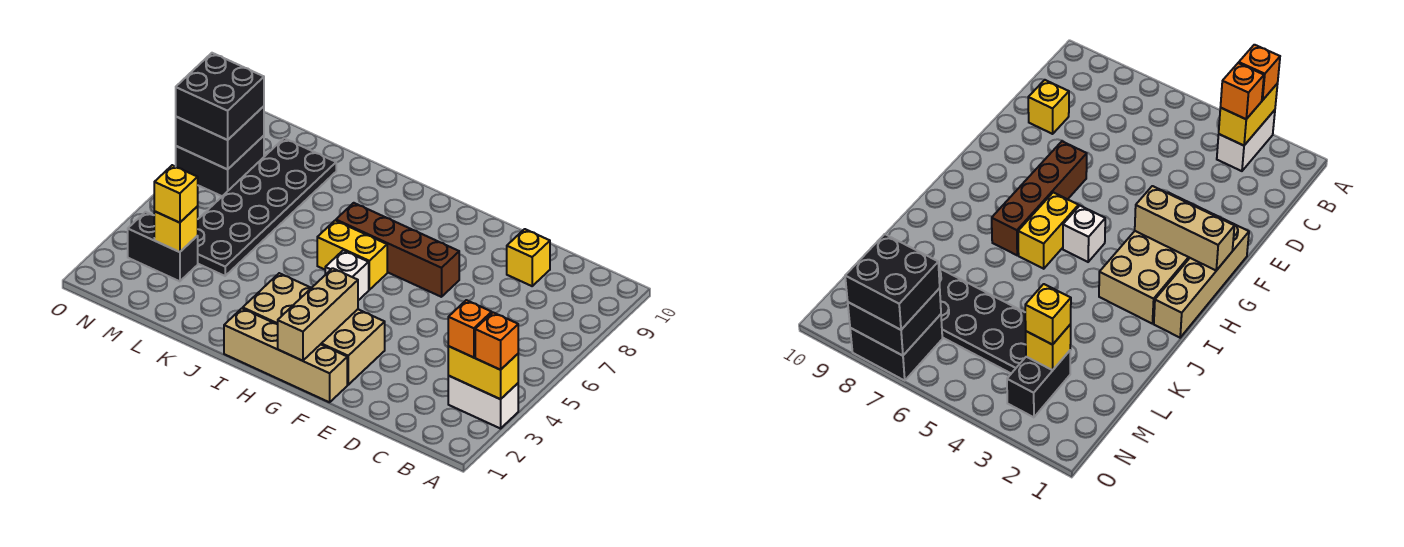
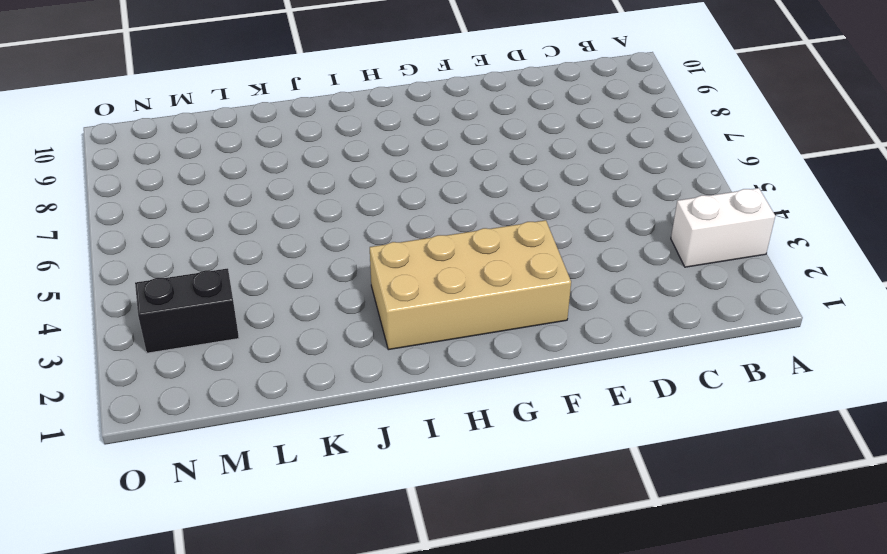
none -> yellow brick D9 level 1
none -> tan brick F1:I1 level 1
none -> brown brick F7:I7 level 1

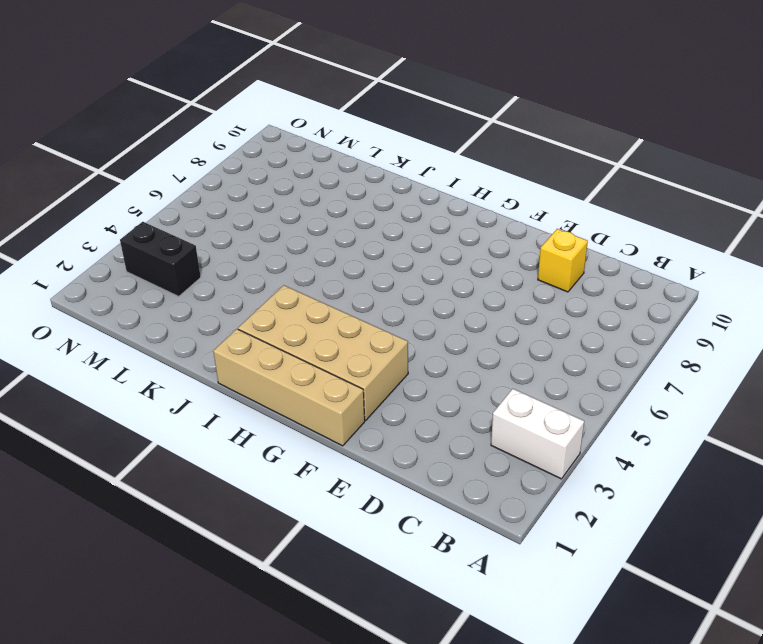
none -> brown brick F7:I7 level 1
none -> white brick H5 level 1
none -> yellow brick H6:I6 level 1

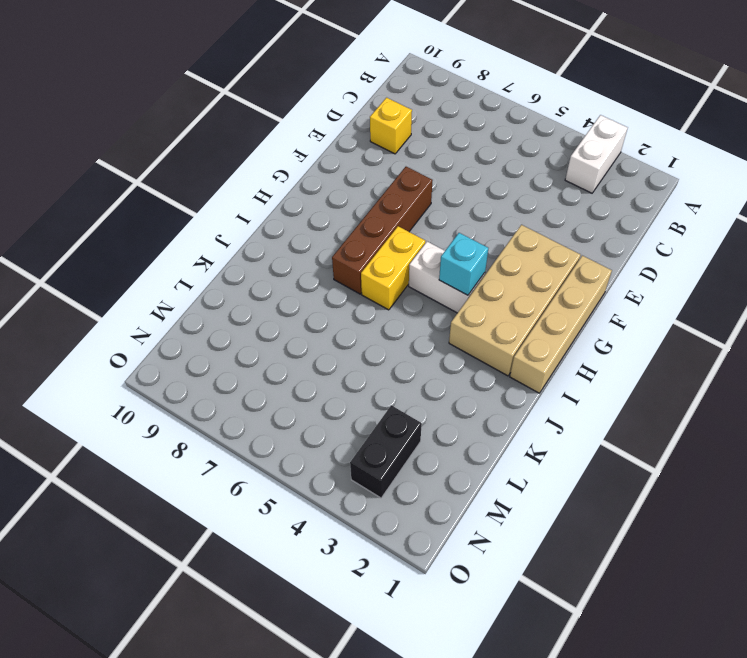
white brick H4:H5 level 1 -> white brick H5 level 1
cyan brick H4 level 2 -> none
none -> black plate L4:M9 level 1
none -> black brick N7:O8 level 1
none -> yellow brick A3:B3 level 2

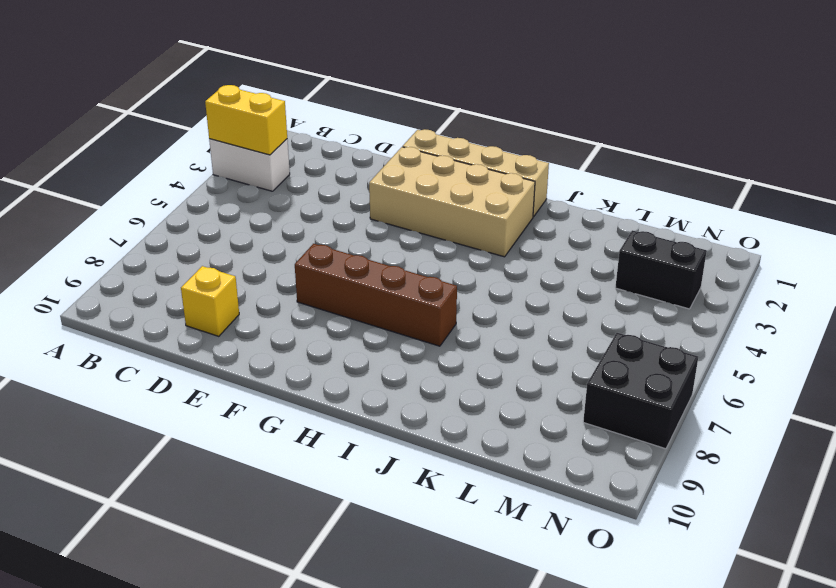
none -> white brick H5 level 1
none -> yellow brick H6:I6 level 1
none -> black plate L4:M9 level 1

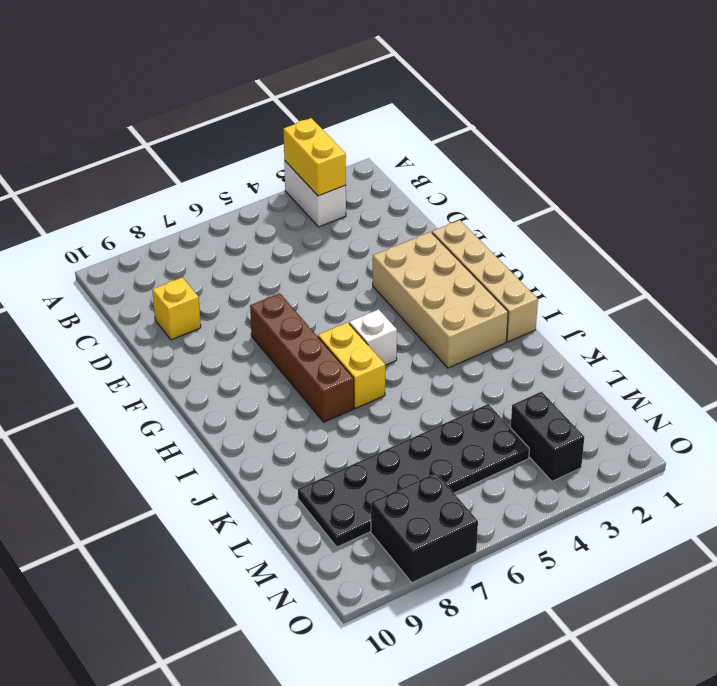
none -> tan brick G1:G3 level 2
none -> yellow brick M3 level 2
none -> black brick N7:O8 level 2

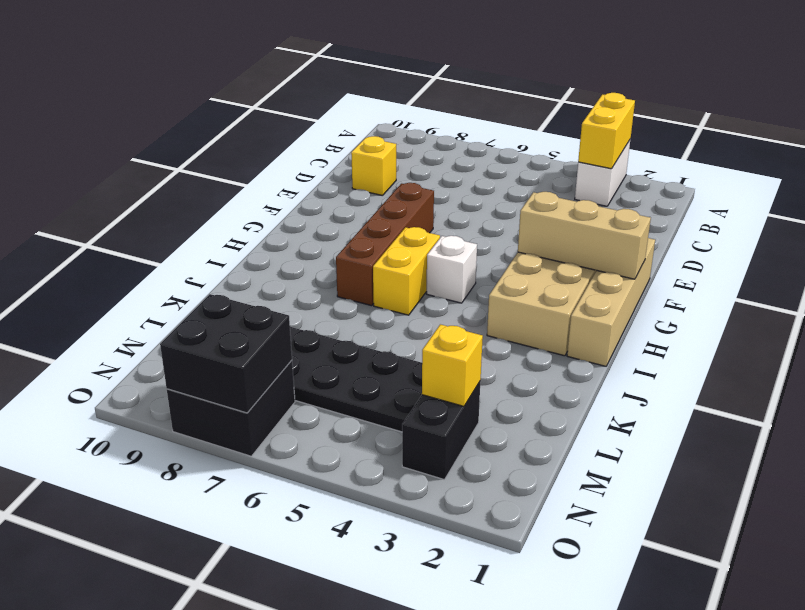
none -> orange brick A3 level 3
none -> orange brick B3 level 3
none -> yellow brick M3 level 3

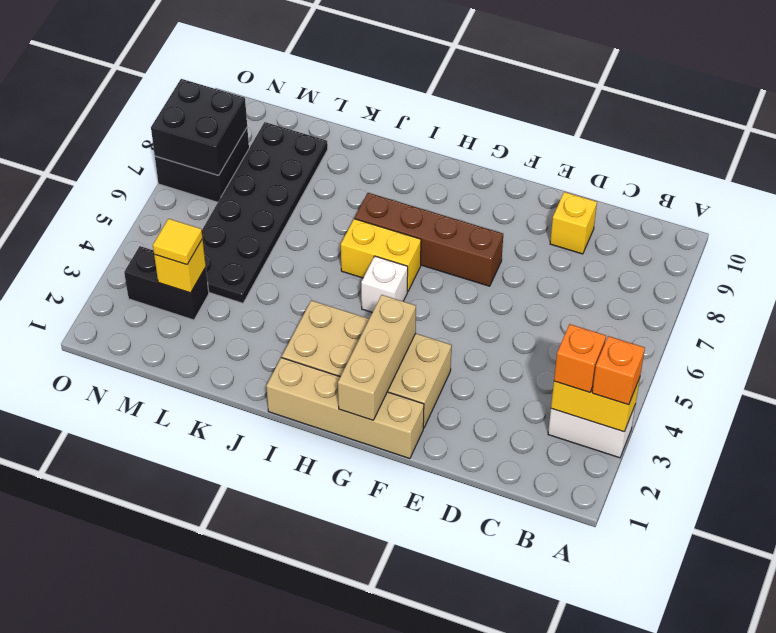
yellow tile M3 level 3 -> yellow brick M3 level 3
none -> black brick N7:O8 level 3

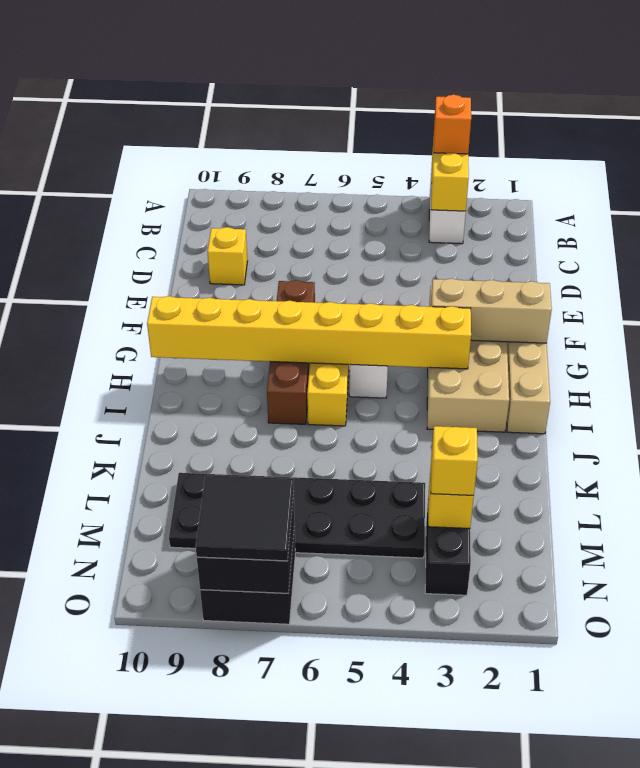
yellow brick H3:H10 level 2 -> none
black tile N7:O8 level 3 -> black brick N7:O8 level 3
none -> orange brick B3 level 3

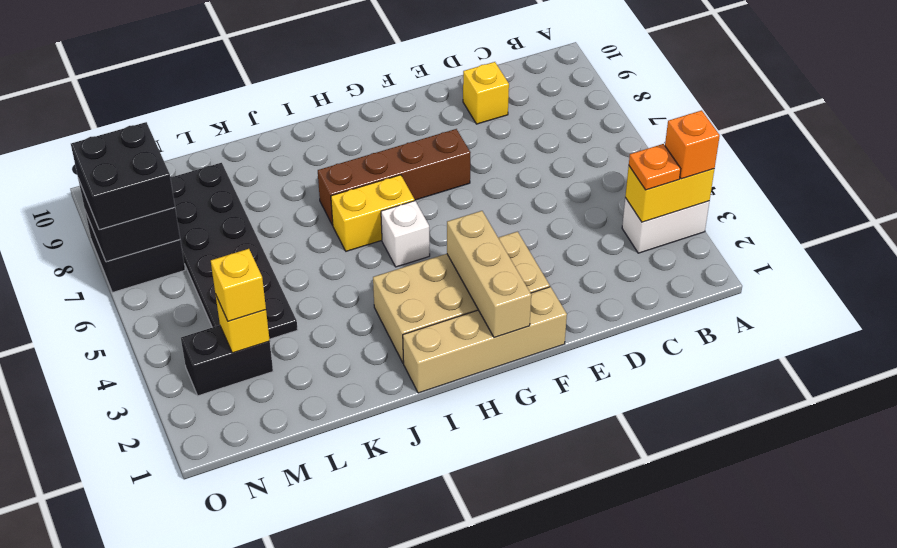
orange plate B3 level 3 -> orange brick B3 level 3

